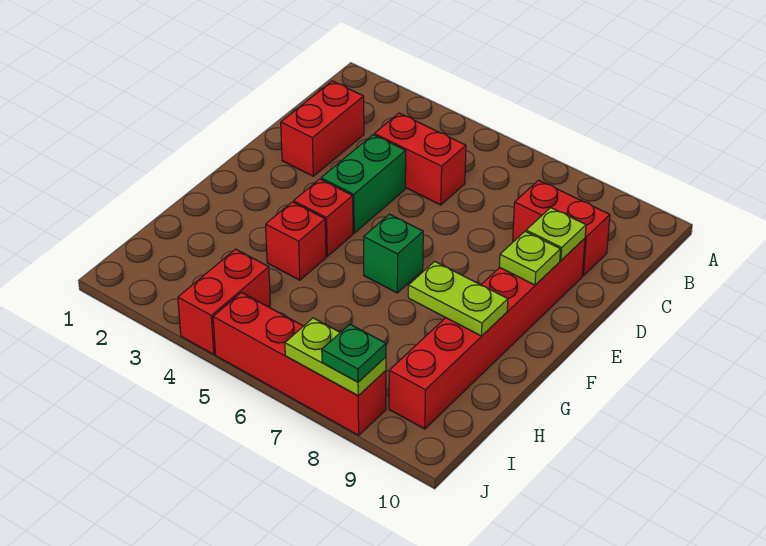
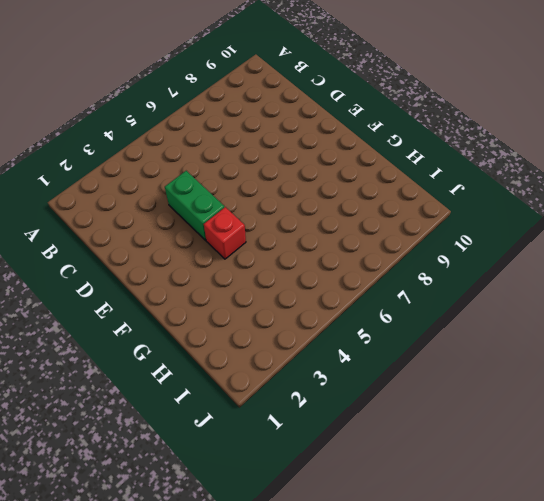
none -> red brick C2:D2 level 1
none -> red brick C4:C5 level 1
none -> red brick C8:C9 level 1

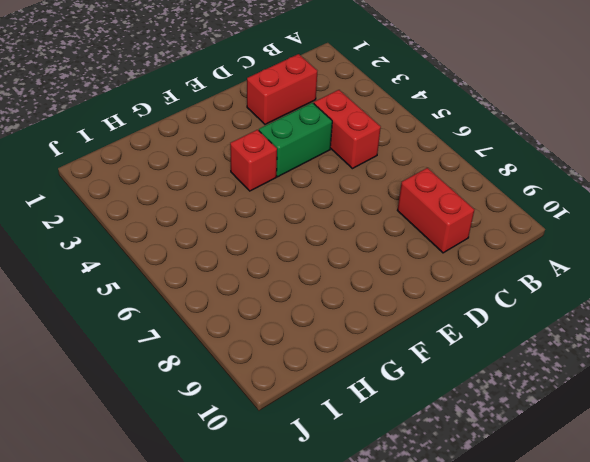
none -> red brick D9:I9 level 1
none -> green brick F6 level 1
none -> red brick G4 level 1

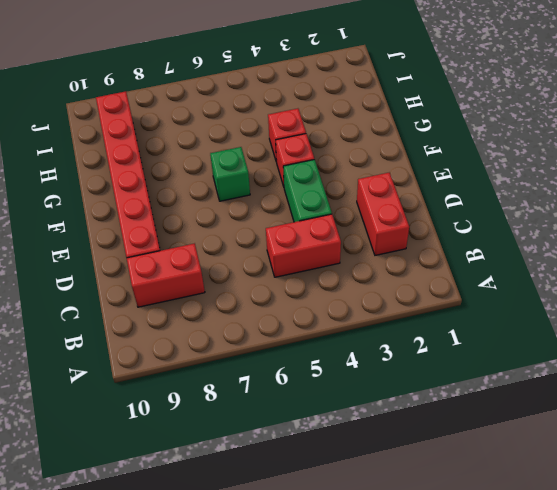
none -> red brick I4:J4 level 1
none -> red brick J5:J8 level 1
none -> lime plate D9 level 2

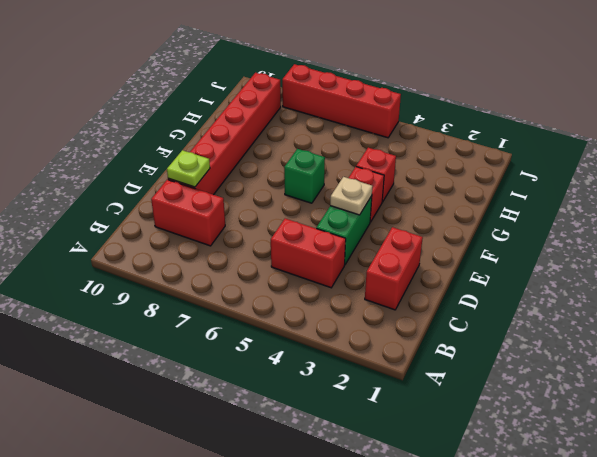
tan plate E4 level 2 -> none
none -> red brick I4:J4 level 1
none -> lime plate E9 level 2
none -> lime plate G8:G9 level 2

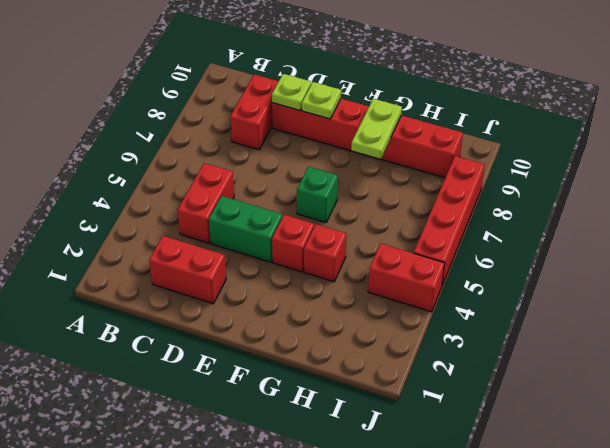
none -> lime plate J7:J8 level 2
none -> green plate J8 level 3

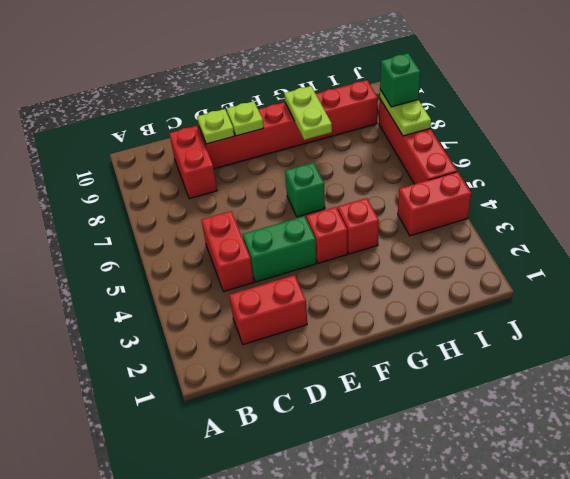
green brick J8 level 3 -> green plate J8 level 3

